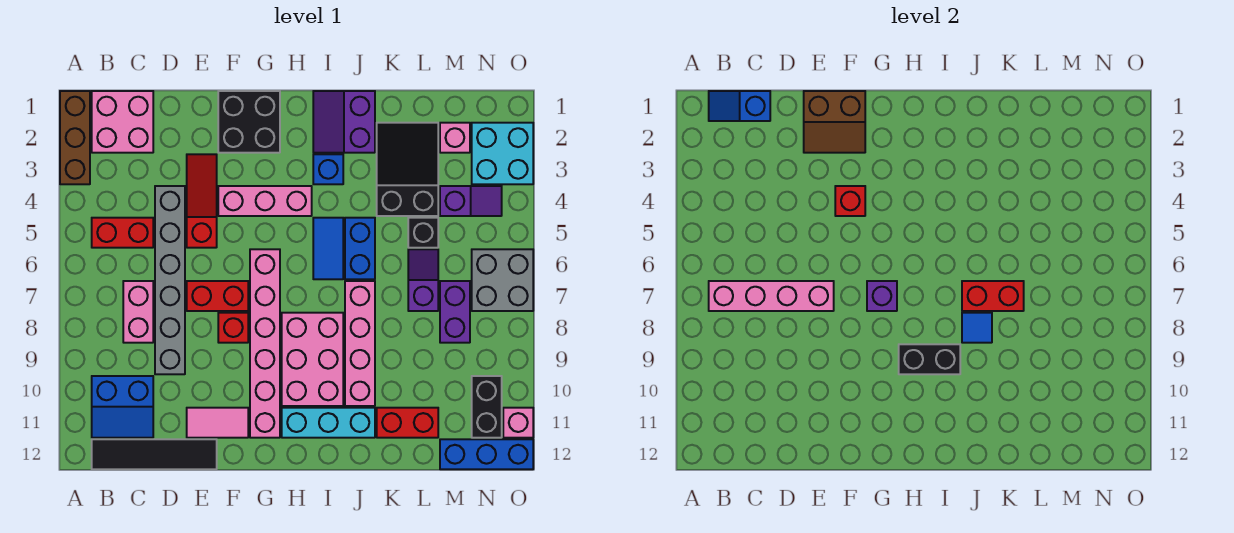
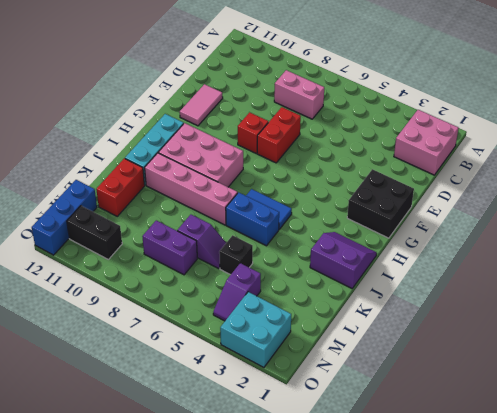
none -> brown brick A1:A3 level 1
none -> red brick B5:C5 level 1
none -> blue slope B10:C11 level 1 top 10
none -> black tile B12:E12 level 1

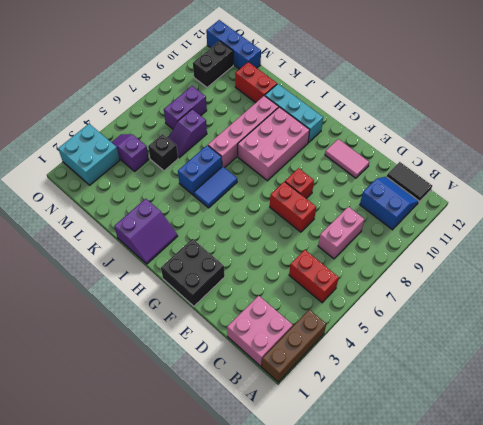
black tile B12:C12 level 1 -> black tile B12:E12 level 1
none -> grey brick D4:D9 level 1
none -> red slope E3:E5 level 1 top 5
none -> pink brick F4:H4 level 1
none -> pink brick G6:G11 level 1

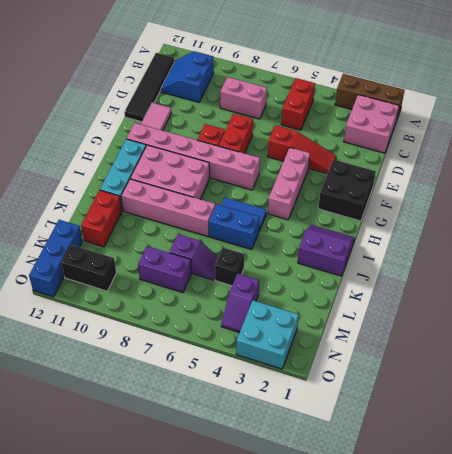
none -> grey brick D4:D9 level 1
none -> blue brick I3 level 1
none -> black slope K2:L4 level 1 top 4
none -> pink brick M2 level 1

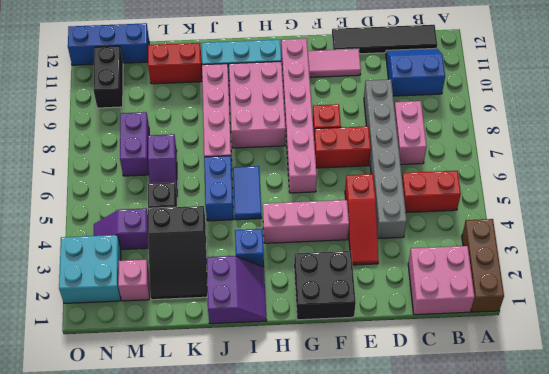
none -> grey brick N6:O7 level 1
none -> pink brick O11 level 1
none -> blue slope B1:C1 level 2 top C
none -> pink brick B7:E7 level 2

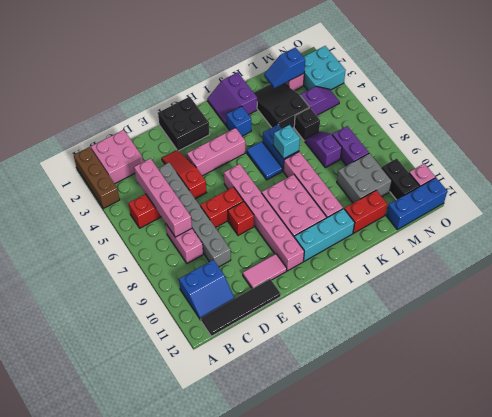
pink brick C4:C7 level 2 -> pink brick B7:E7 level 2
cyan brick J6 level 2 -> none
blue slope L2:M2 level 2 top M -> blue slope B1:C1 level 2 top C
grey brick L9:M10 level 1 -> grey brick N6:O7 level 1
none -> brown slope E1:F2 level 2 top 1
none -> red brick F4 level 2
none -> purple brick G7 level 2
none -> black brick H9:I9 level 2

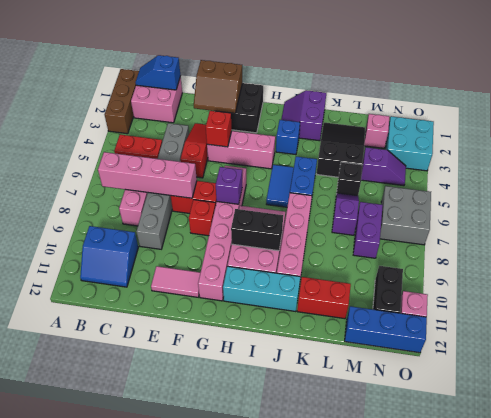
none -> black tile B12:E12 level 1
none -> red brick J7:K7 level 2
none -> blue tile J8 level 2

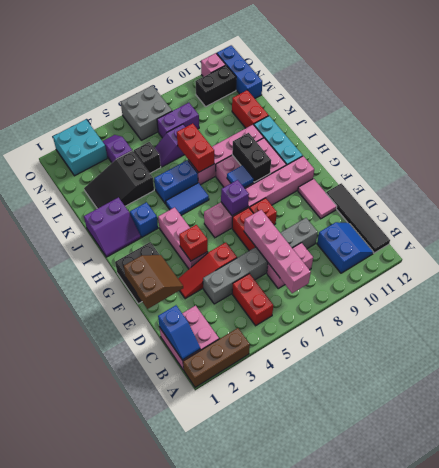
blue tile H8 level 2 -> blue tile J8 level 2
none -> pink brick M2 level 1

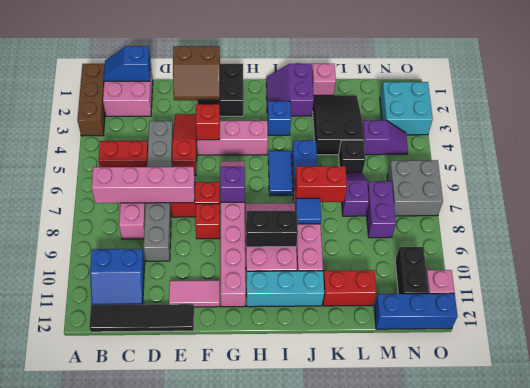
pink brick K1 level 1 -> pink brick M2 level 1

